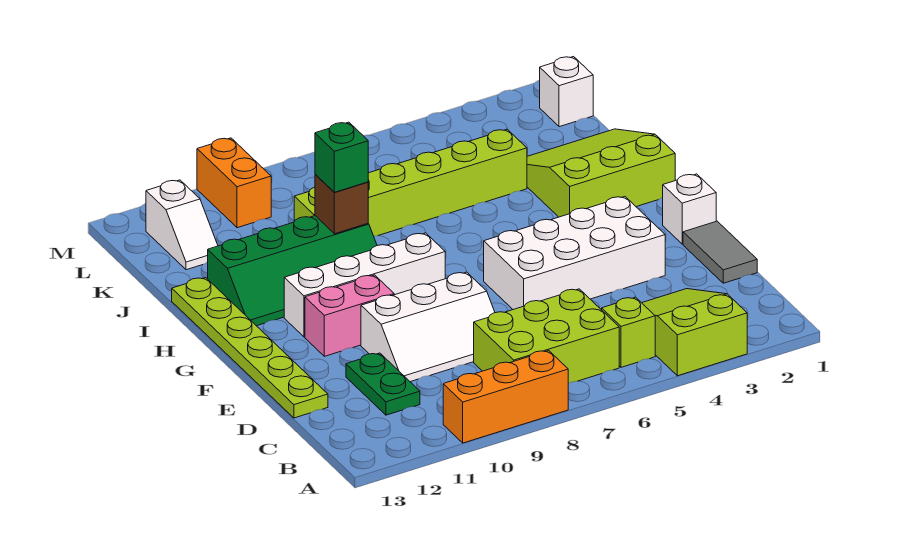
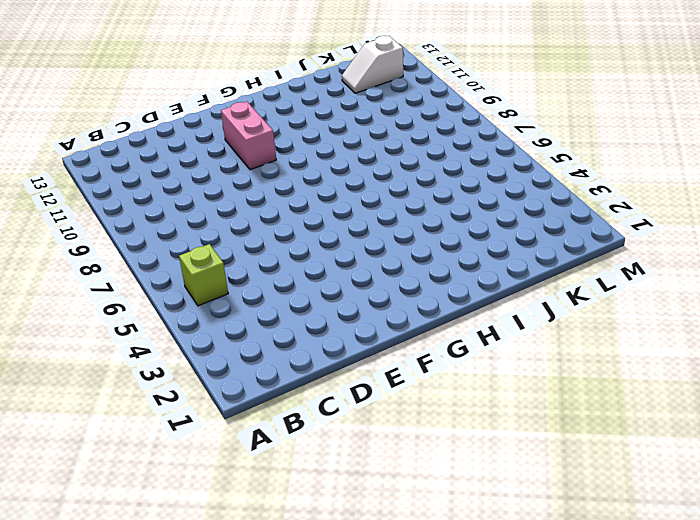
none -> lime slope A3:C4 level 1 top A
none -> orange brick A8:A10 level 1
none -> lime brick B6:C8 level 1

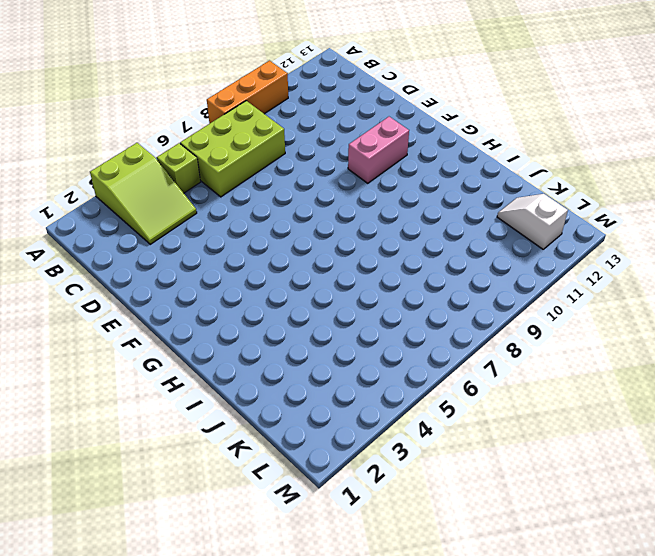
none -> green plate C11:D11 level 1
none -> grey tile D1:E1 level 1
none -> white slope D8:E10 level 1 top E

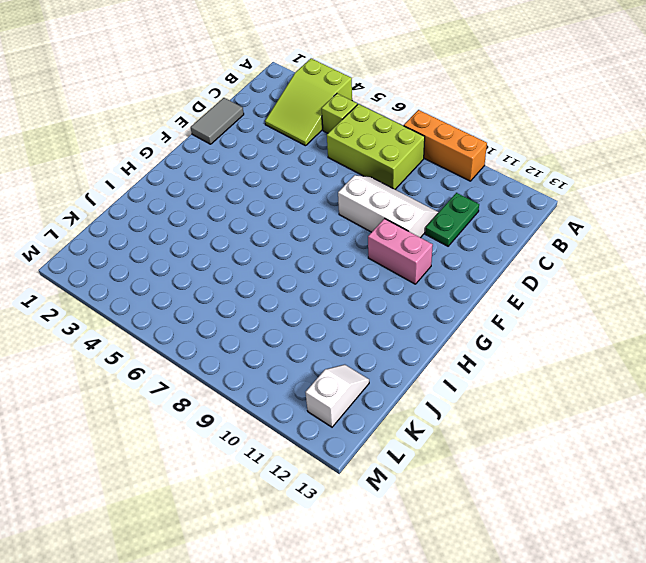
none -> lime plate D13:I13 level 1
none -> white brick E3:F6 level 1
none -> white brick F1 level 1

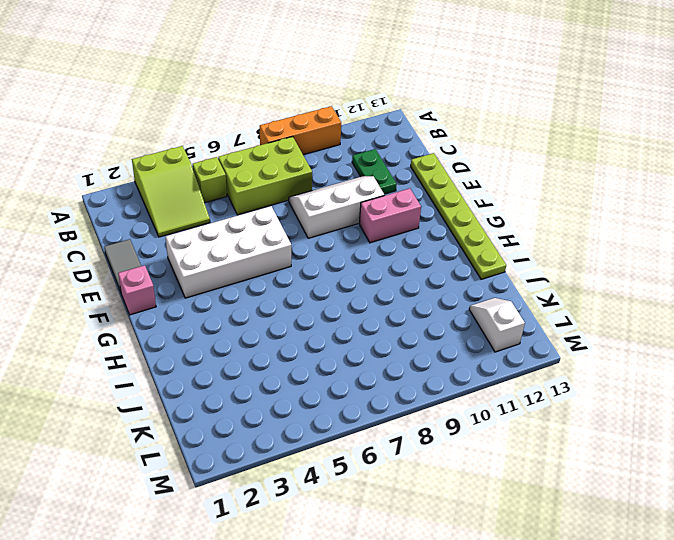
pink brick F1 level 1 -> white brick F1 level 1
none -> white brick G8:G11 level 1
none -> lime slope H1:J3 level 1 top H
none -> green slope H9:I12 level 1 top I

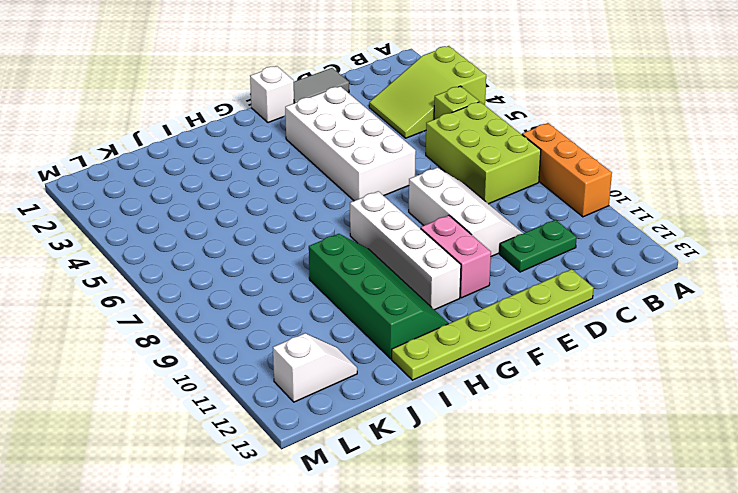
none -> lime slope H1:J3 level 1 top H
none -> lime brick J4:J9 level 1
none -> white brick L1 level 1

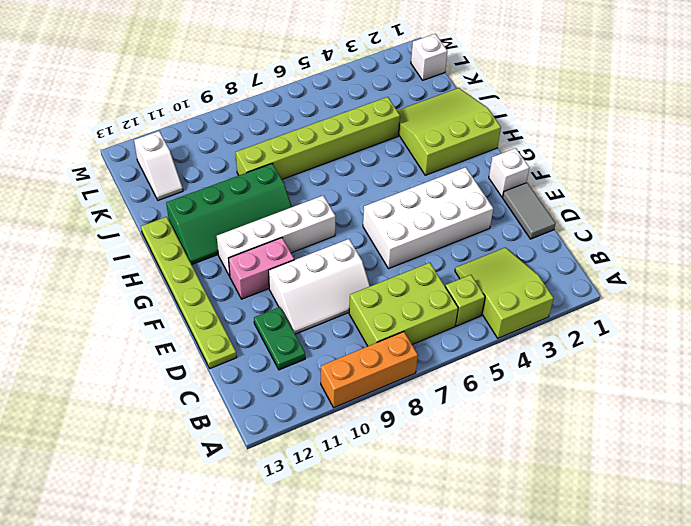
none -> orange brick L10:M10 level 1
none -> brown brick I9 level 2
none -> green brick I9 level 3

